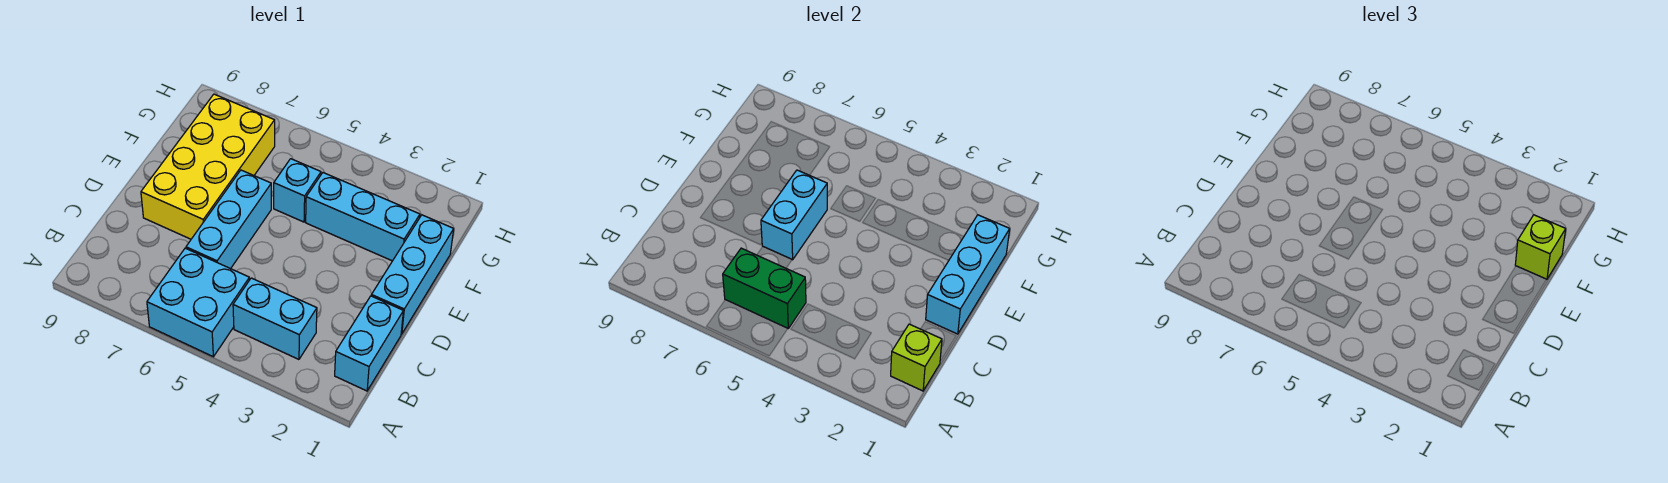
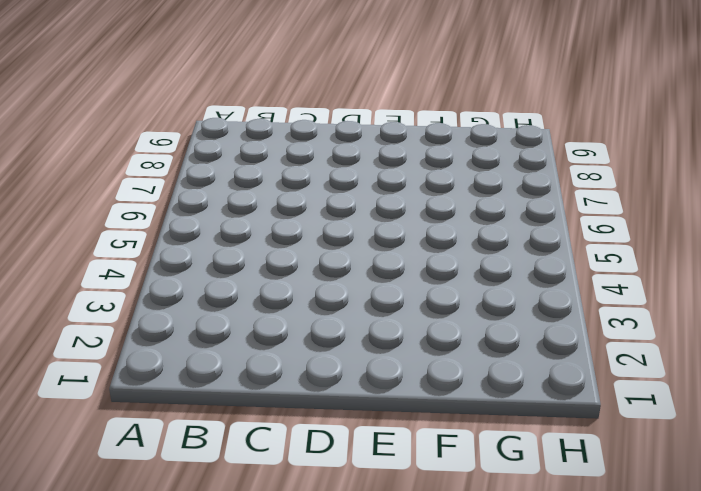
none -> cyan brick A5:B6 level 1
none -> cyan brick B1:C1 level 1
none -> cyan brick B3:B4 level 1

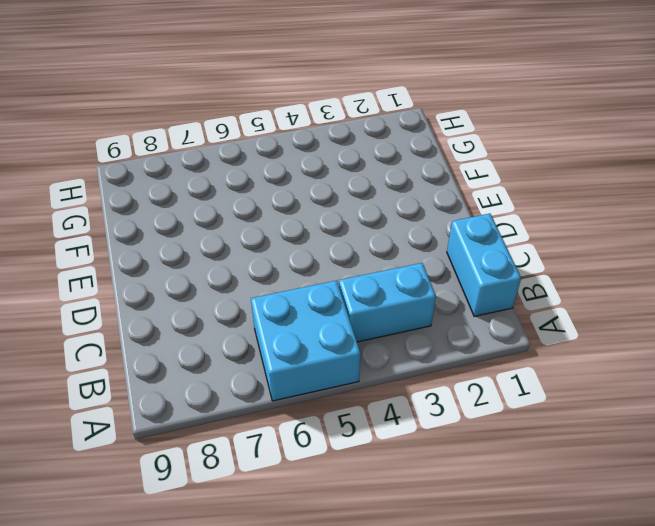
none -> cyan brick C6:E6 level 1
none -> cyan brick D1:F1 level 1
none -> yellow brick D7:G8 level 1

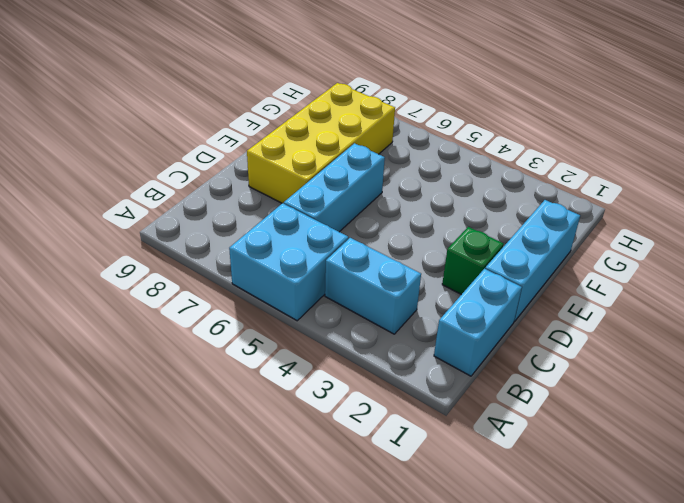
green brick D2 level 1 -> none
none -> cyan brick F2:F4 level 1
none -> cyan brick F5 level 1
none -> lime brick B1 level 2

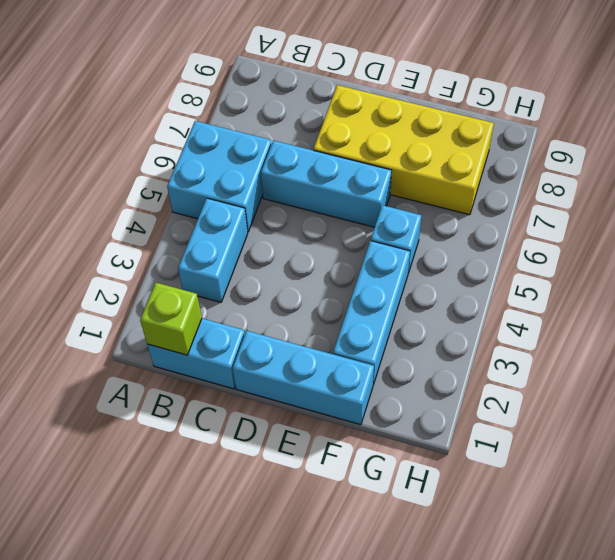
none -> green brick B5:B6 level 2
none -> cyan brick D1:F1 level 2
none -> cyan brick D6:E6 level 2

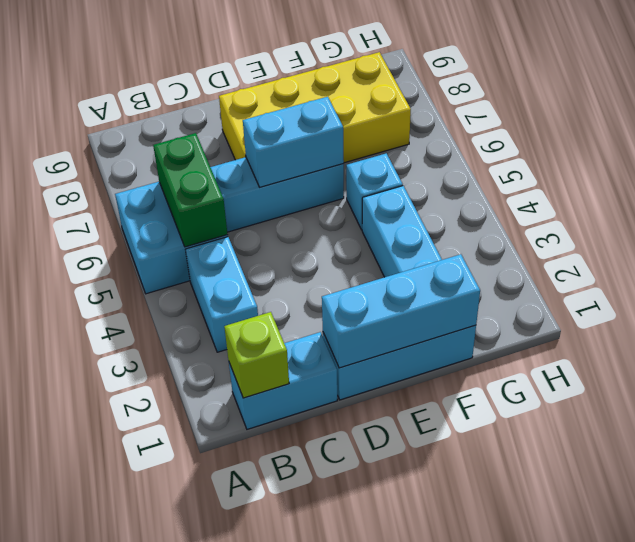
none -> lime brick F1 level 3

